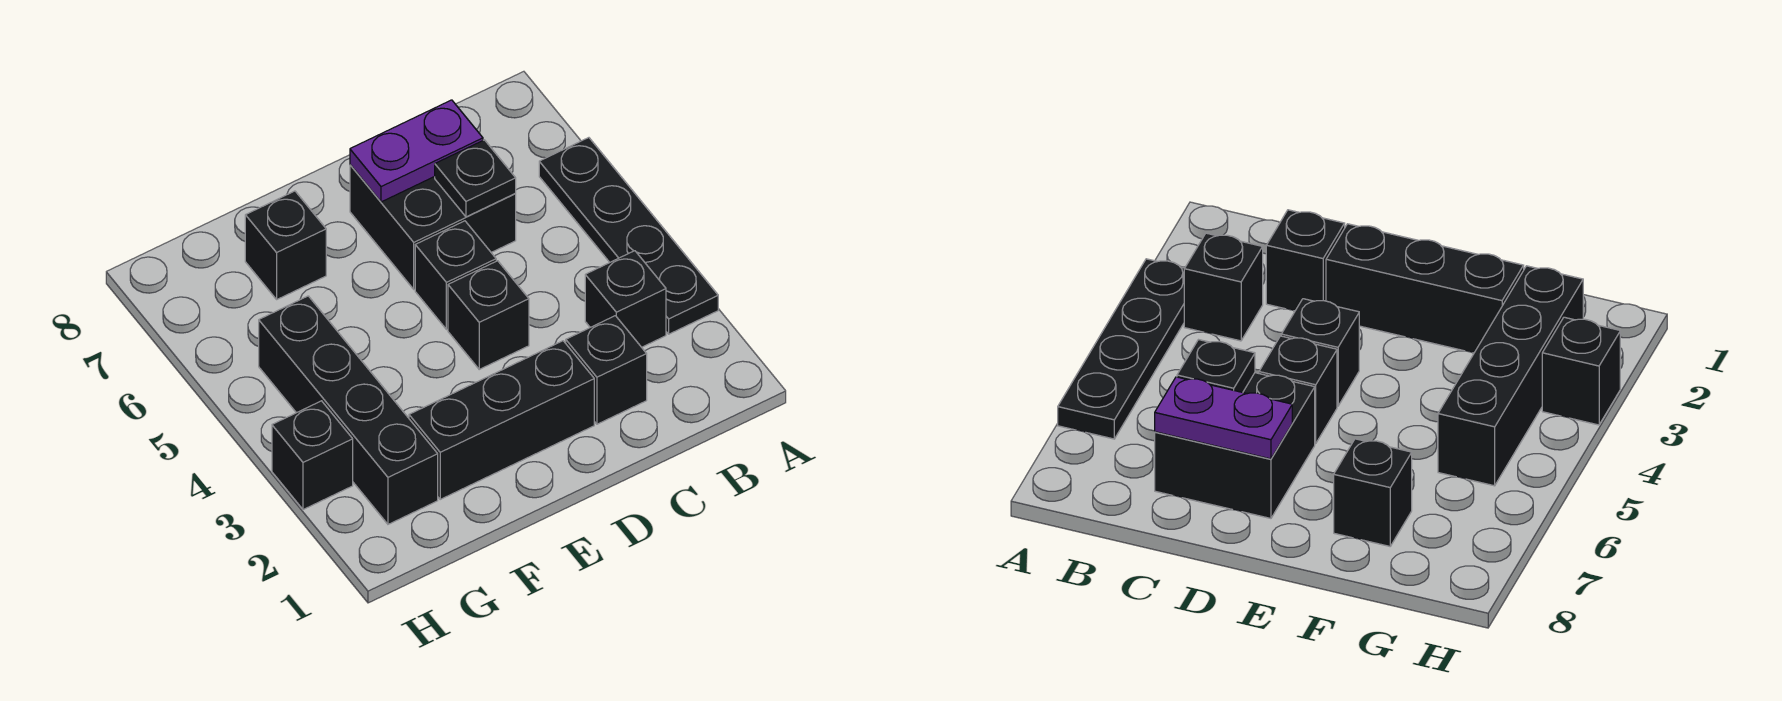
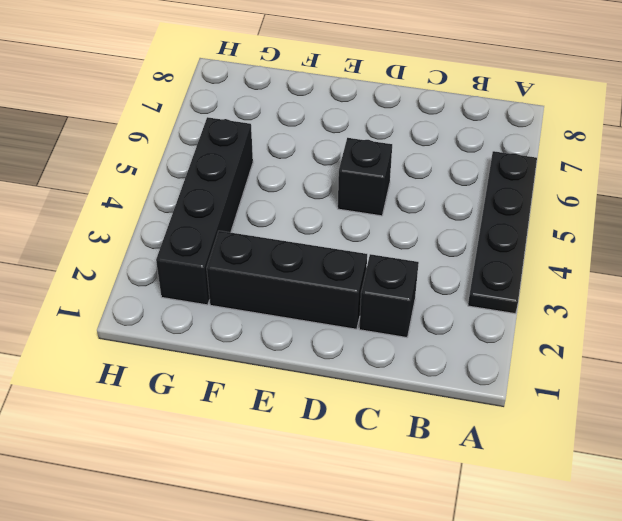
none -> black brick B3 level 1
none -> black brick C6:D7 level 1
none -> black brick D4 level 1

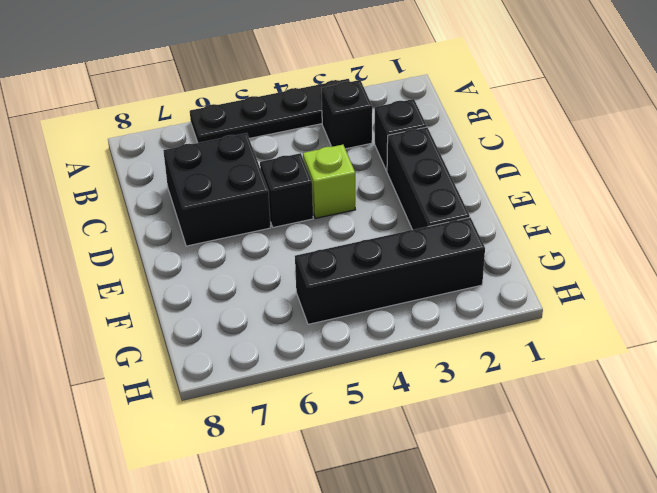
lime brick D4 level 1 -> black brick D4 level 1
none -> black brick F7 level 1
none -> black brick H3 level 1
none -> black plate C6 level 2

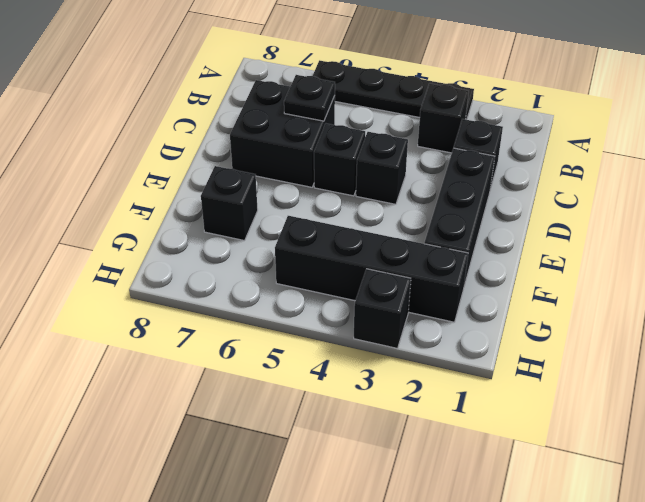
none -> purple plate C7:D7 level 2

